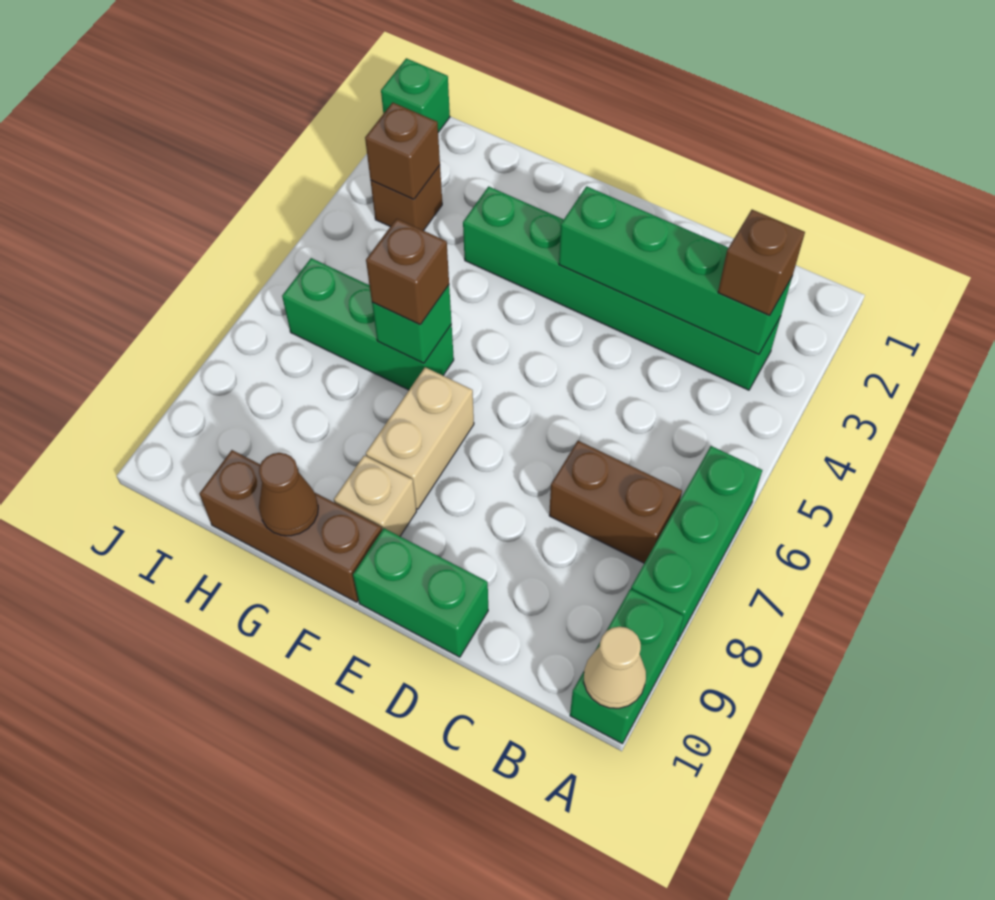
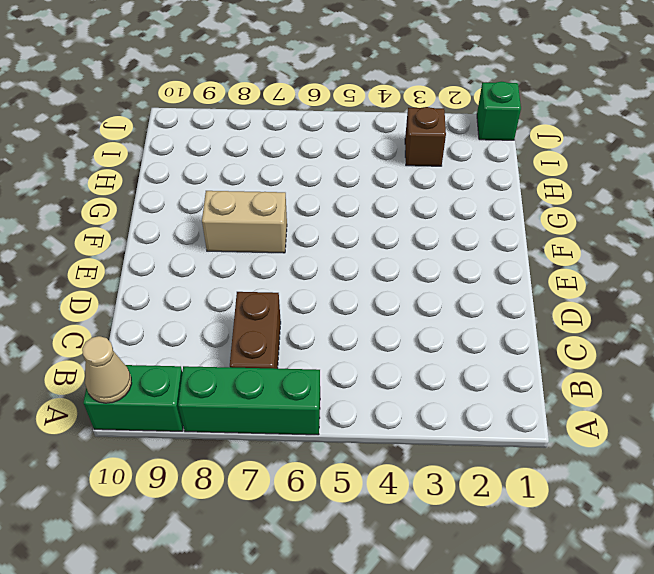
none -> green brick B3:G3 level 1
none -> green brick D10:E10 level 1
none -> tan brick F9 level 1

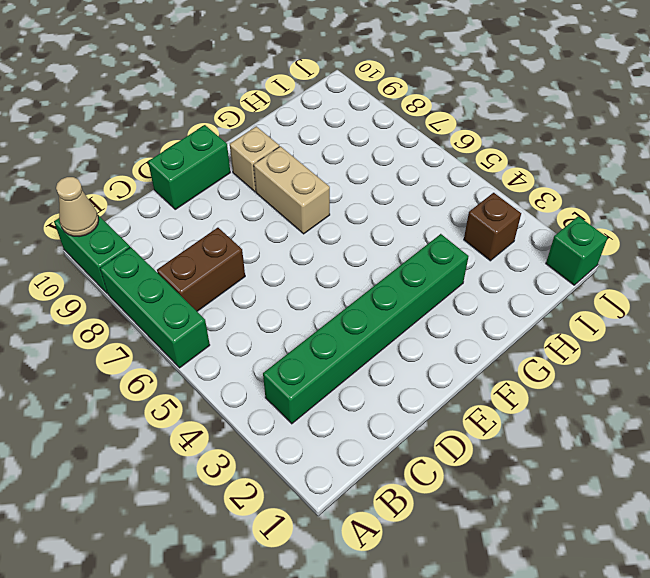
none -> brown brick F10:H10 level 1
none -> green brick G6:I6 level 1
none -> green brick B3:E3 level 2

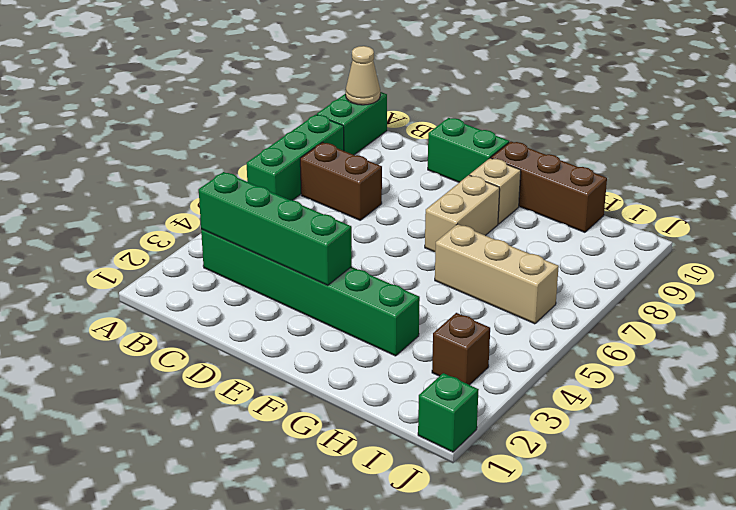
tan brick G6:I6 level 1 -> green brick G6:I6 level 1
none -> green brick G6 level 2
none -> brown cone G10 level 2
none -> brown brick I3 level 2

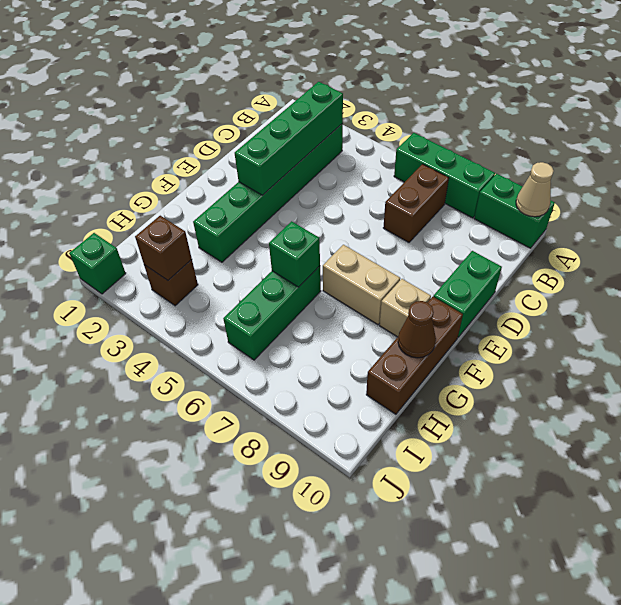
none -> brown brick B3 level 3
none -> brown brick G6 level 3

